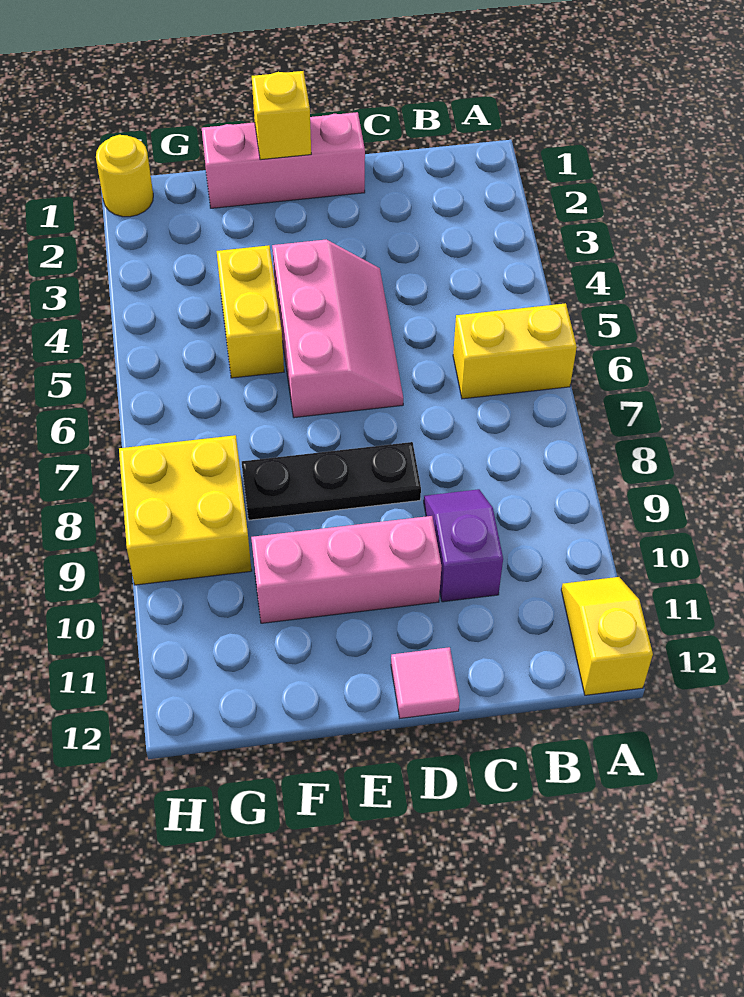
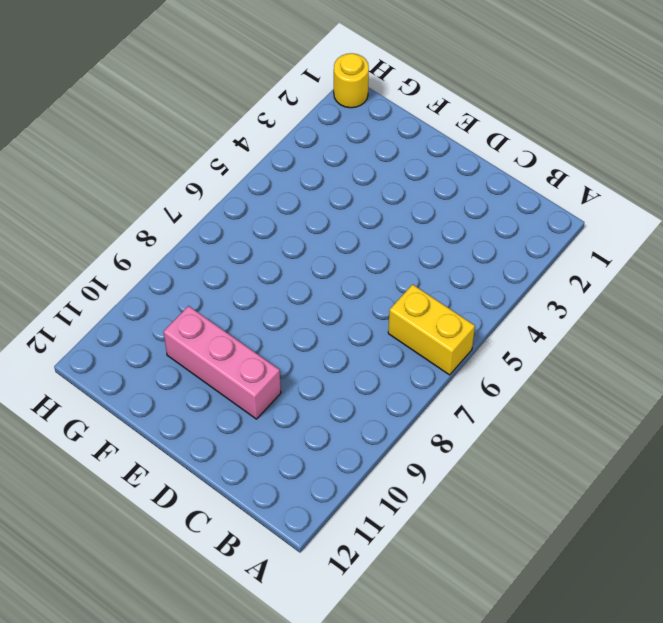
none -> yellow slope A11:A12 level 1 top 12
none -> purple slope C9:C10 level 1 top 10
none -> pink brick D1:F1 level 1

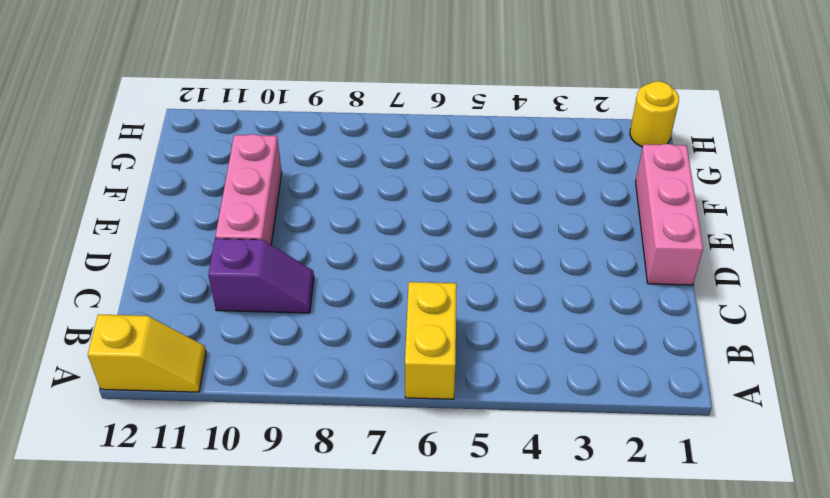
none -> pink slope D4:E6 level 1 top E
none -> black plate D8:F8 level 1
none -> pink tile D12 level 1

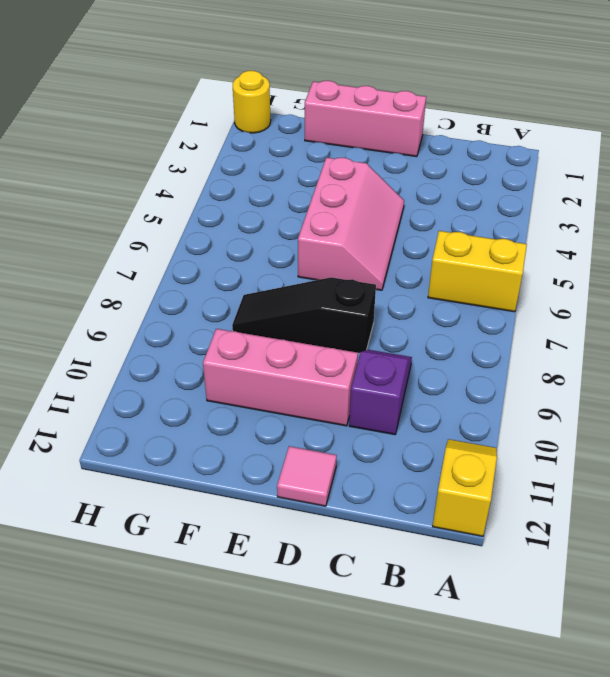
black slope D8:F8 level 1 top D -> black plate D8:F8 level 1
none -> yellow brick F4:F5 level 1
none -> yellow brick G8:H9 level 1
none -> yellow brick E1 level 2

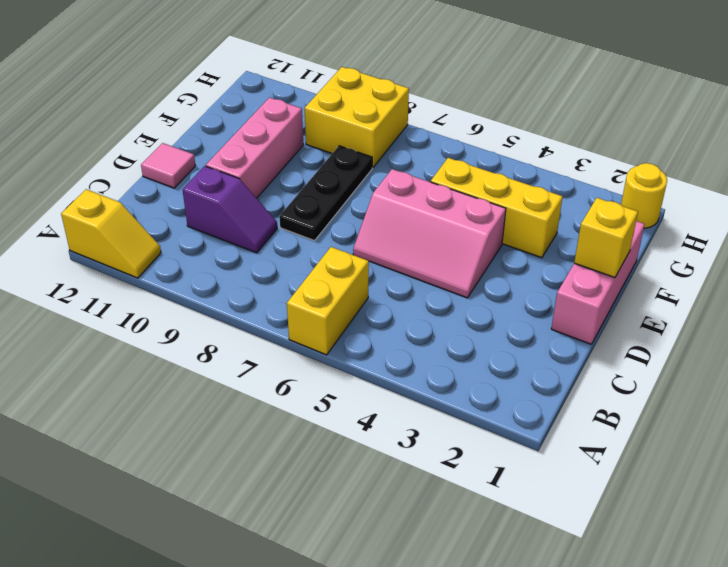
yellow brick F3:F5 level 1 -> yellow brick F4:F5 level 1

